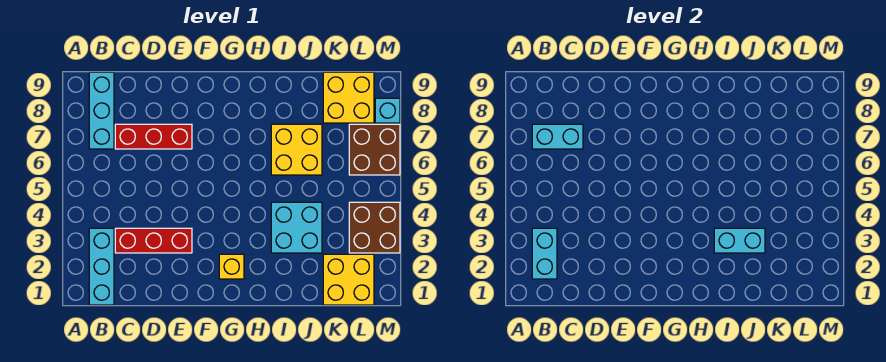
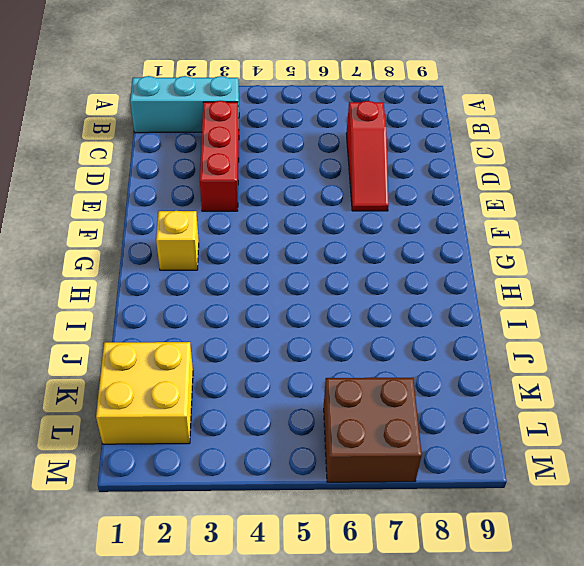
red slope C7:E7 level 1 top C -> red brick C7:E7 level 1
none -> cyan brick B7:B9 level 1
none -> cyan brick I3:J4 level 1
none -> yellow brick I6:J7 level 1

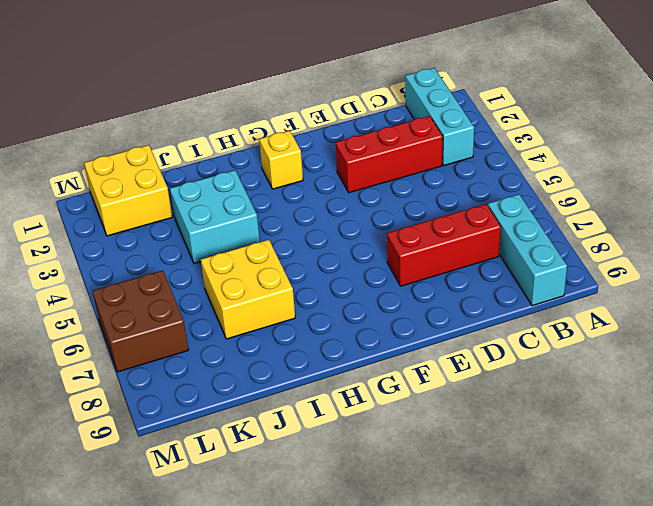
none -> yellow brick K8:L9 level 1
none -> brown brick L3:M4 level 1
none -> cyan brick M8 level 1

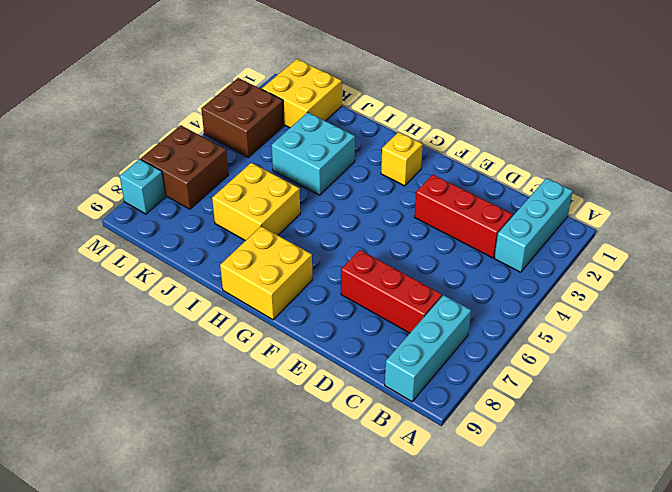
yellow brick G8:H9 level 1 -> yellow brick K8:L9 level 1
none -> cyan brick B2:B3 level 2
none -> cyan brick B7:C7 level 2
none -> cyan brick I3:J3 level 2

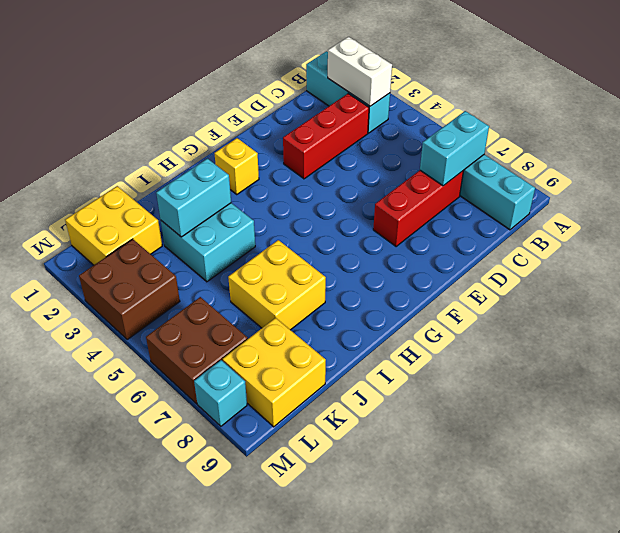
white brick B2:B3 level 2 -> cyan brick B2:B3 level 2

